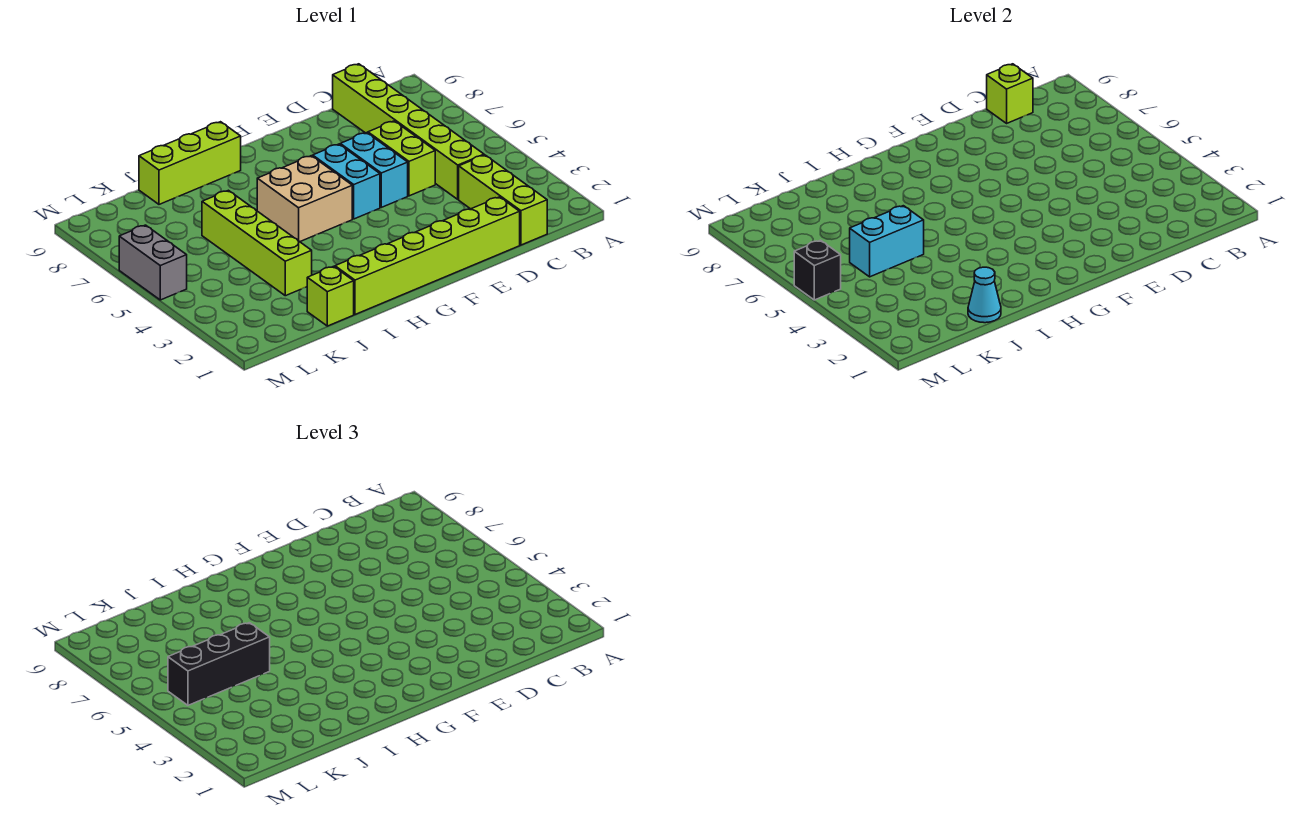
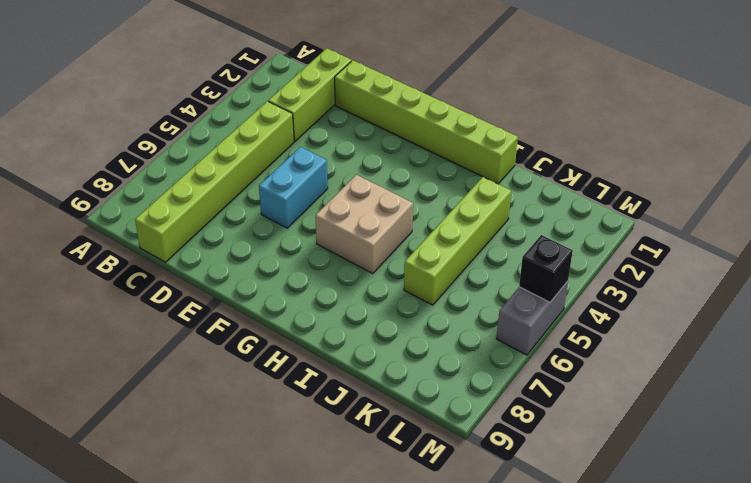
none -> lime brick D5:D6 level 1
none -> cyan brick F5:F6 level 1
none -> lime brick H9:J9 level 1

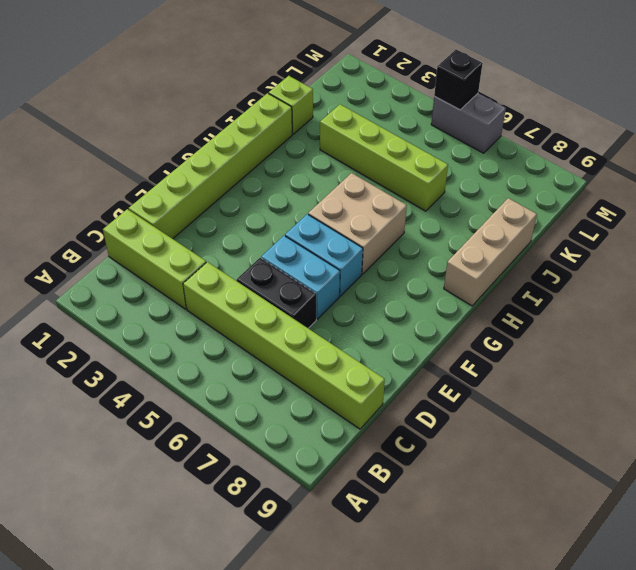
black brick D5:D6 level 1 -> lime brick D5:D6 level 1
tan brick H9:J9 level 1 -> lime brick H9:J9 level 1
none -> lime brick C9 level 2
none -> cyan cone J1 level 2
none -> cyan brick J5:K5 level 2

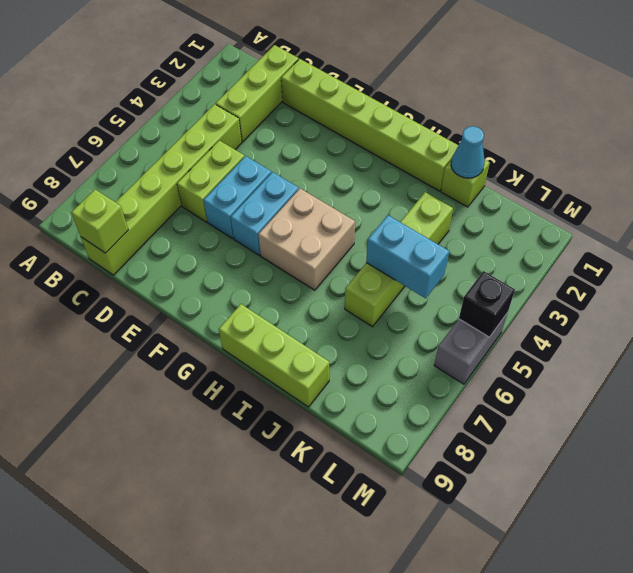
none -> black brick J5:L5 level 3

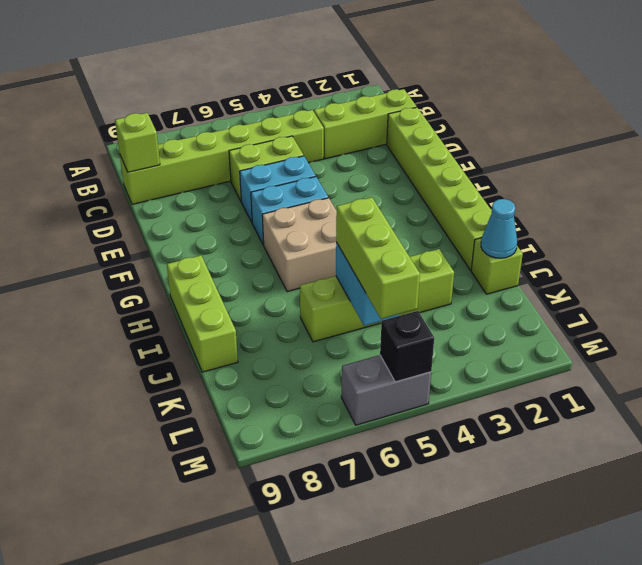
lime brick J5:L5 level 3 -> black brick J5:L5 level 3

